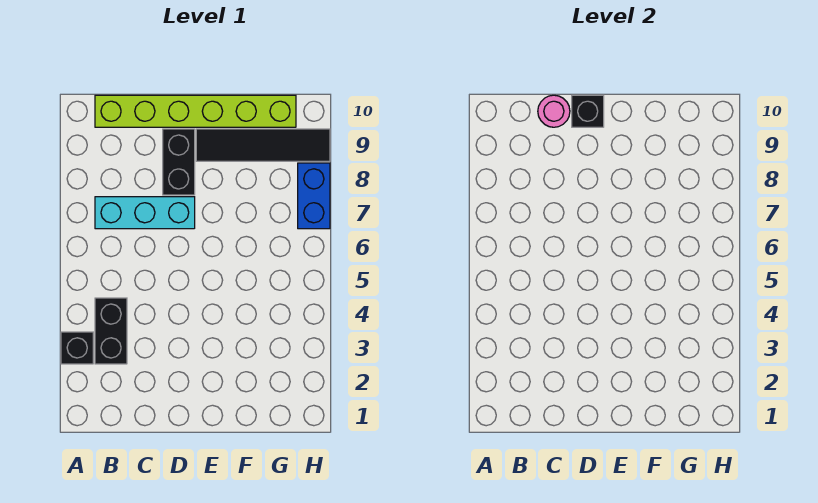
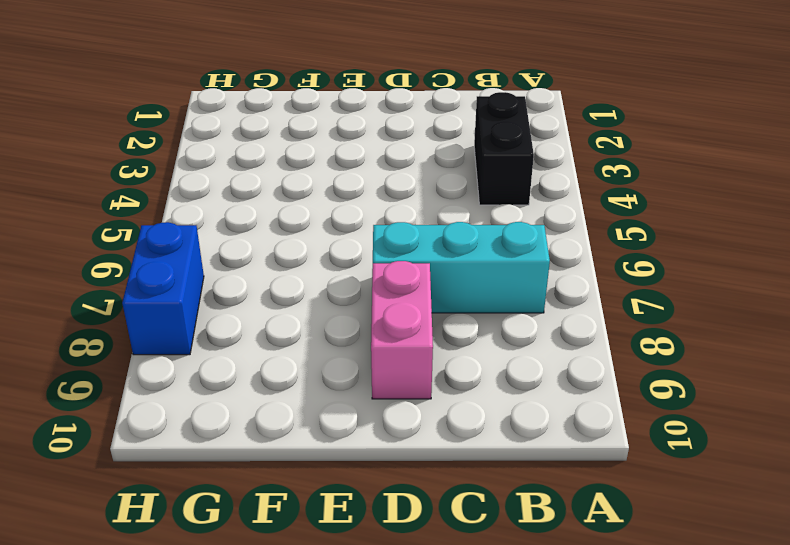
pink brick D8:D9 level 1 -> black brick D8:D9 level 1
none -> black brick A3 level 1
none -> lime brick B10:G10 level 1

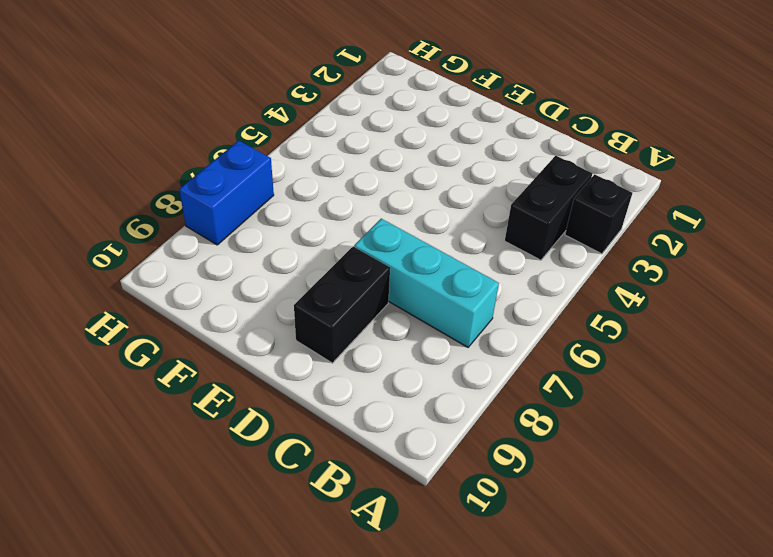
none -> lime brick B10:G10 level 1
none -> black tile E9:H9 level 1

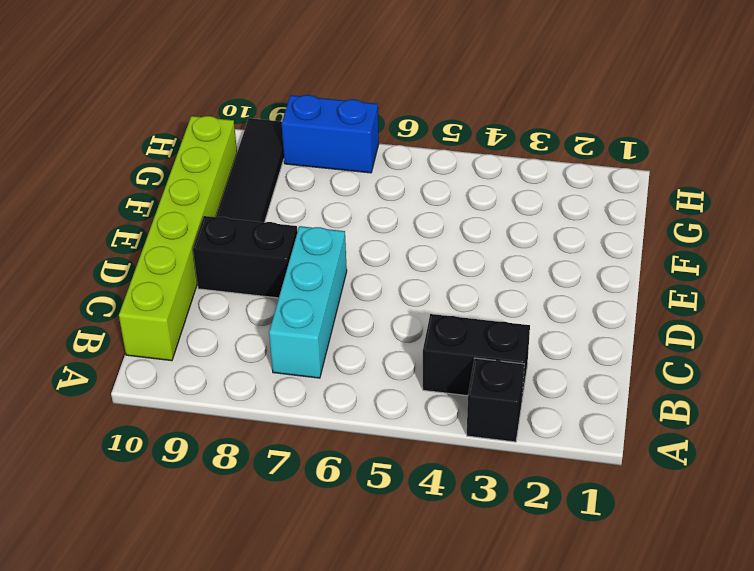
none -> pink round brick C10 level 2
none -> black brick D10 level 2

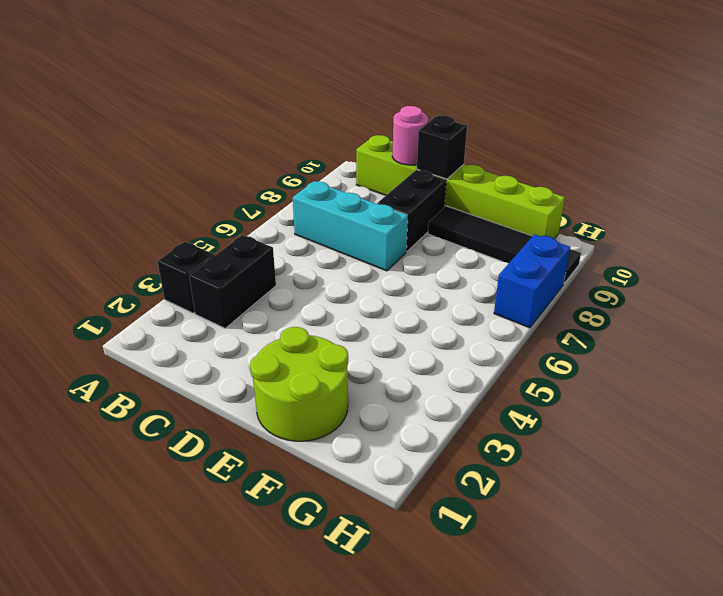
lime round brick E1:F2 level 1 -> none

